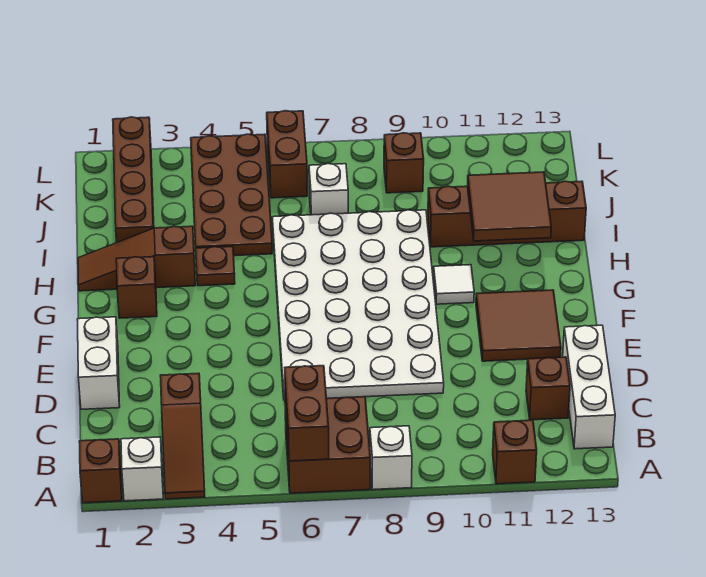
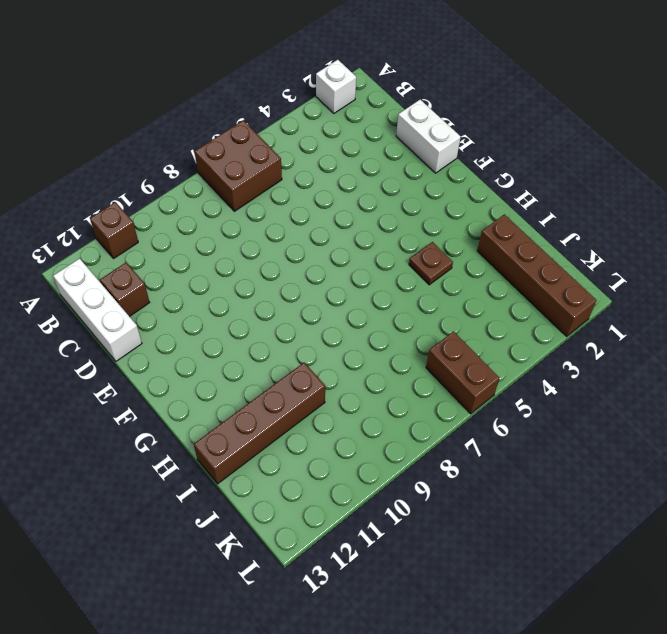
none -> brown brick A1 level 1
none -> brown slope A3:C3 level 1 top C
none -> white brick A8 level 1

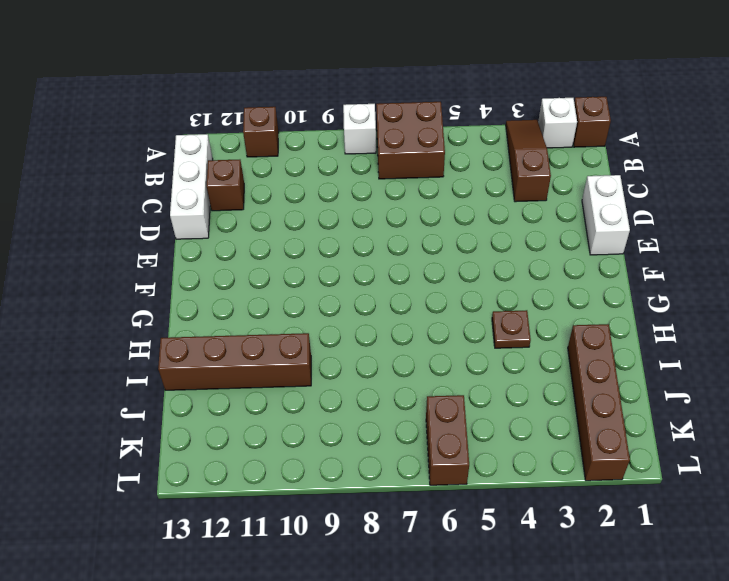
none -> white plate D6:I9 level 1
none -> brown tile E11:F12 level 1
none -> brown brick G2 level 1

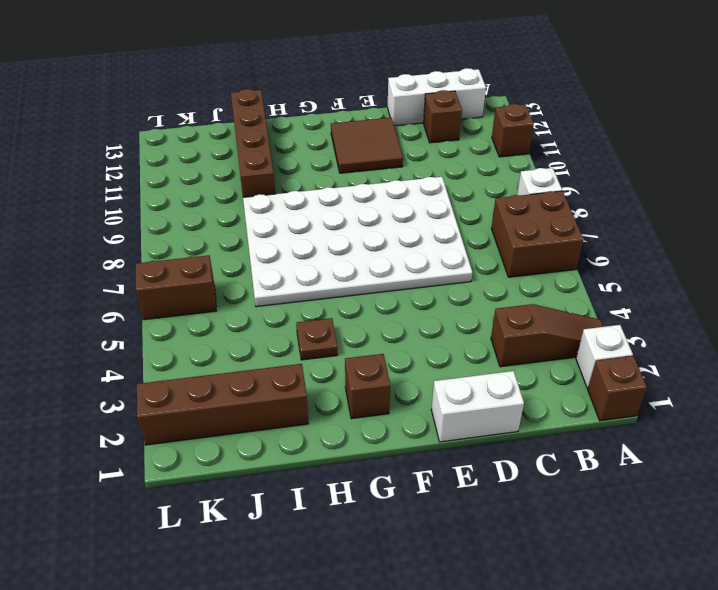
none -> white tile G10 level 1
none -> brown slope H1:H3 level 1 top 3
none -> brown plate I4:L5 level 1

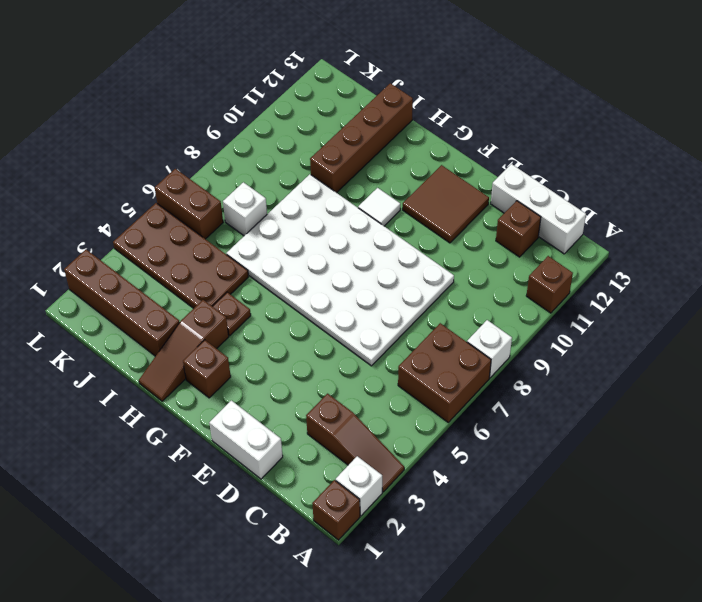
none -> brown brick K9 level 1
none -> brown brick A6:B6 level 2
none -> brown tile H11:I12 level 2

